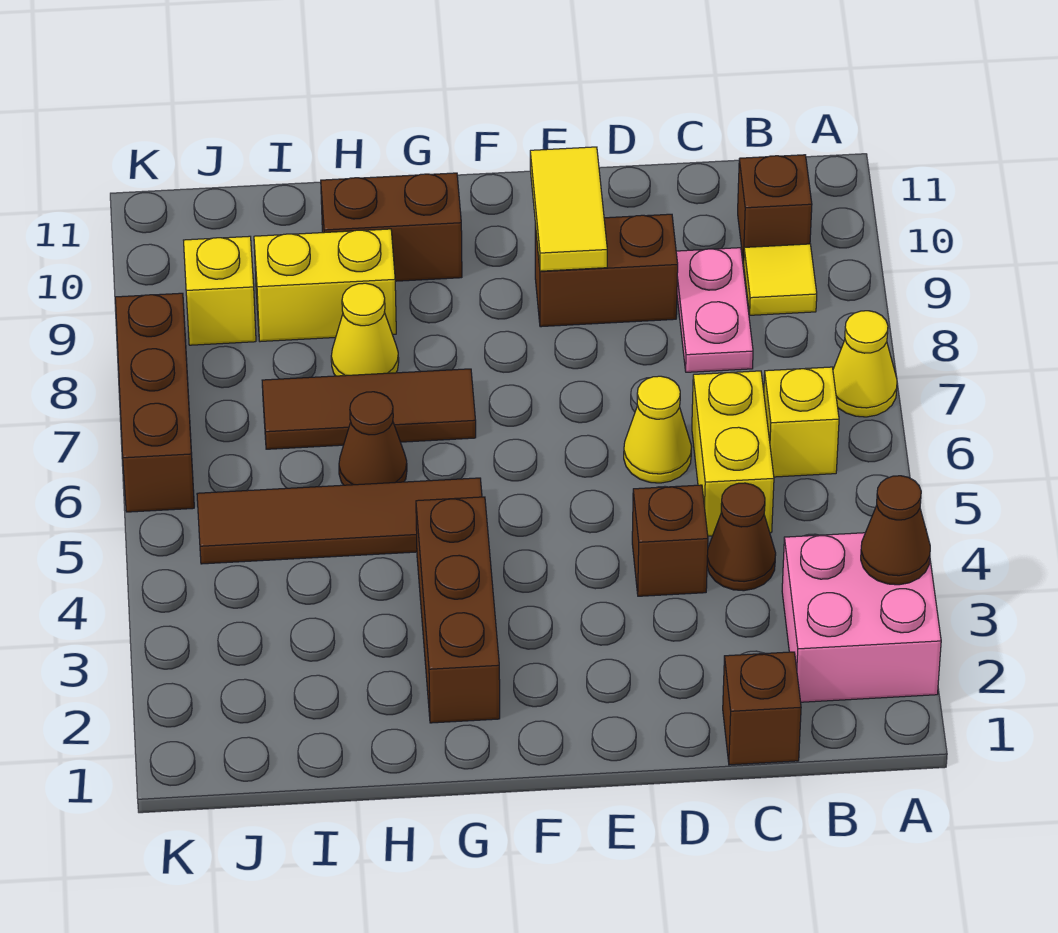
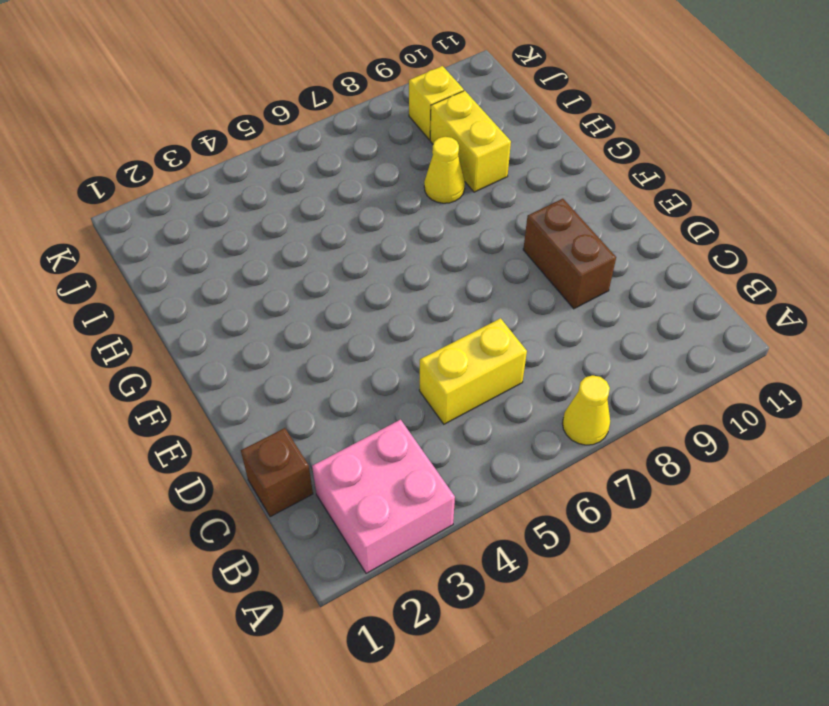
none -> yellow brick B6 level 1
none -> yellow tile B9 level 1
none -> brown brick B10 level 1

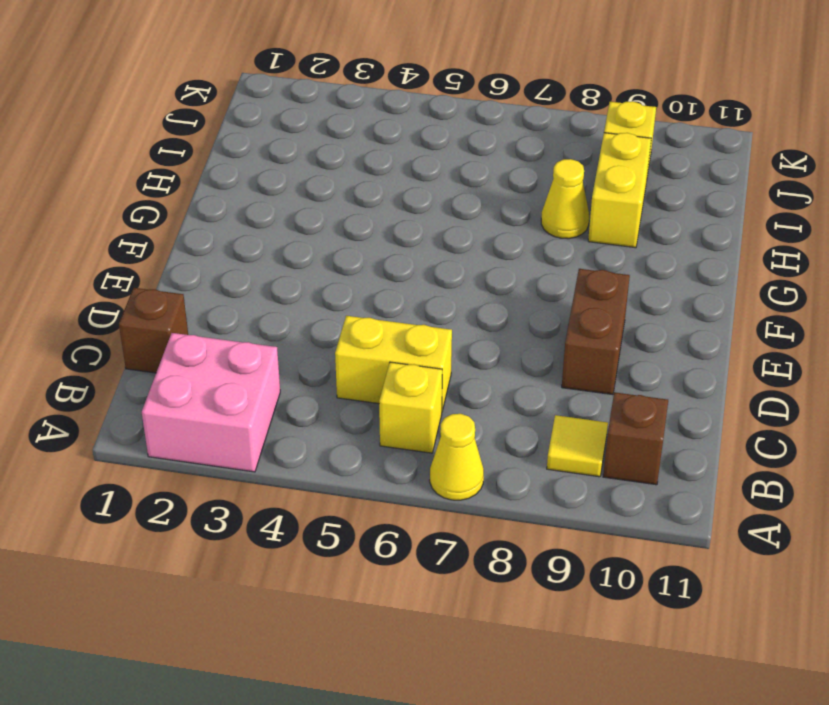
none -> brown cone C4 level 1
none -> pink plate C8:C9 level 1
none -> brown brick D4 level 1

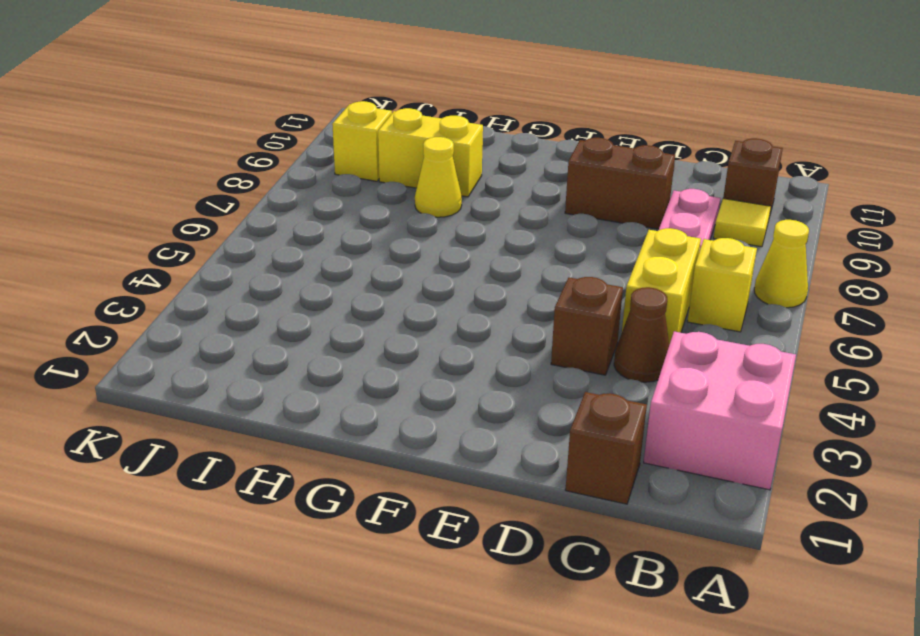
none -> yellow cone D6 level 1
none -> brown brick G2:G4 level 1
none -> brown tile G5:J5 level 1

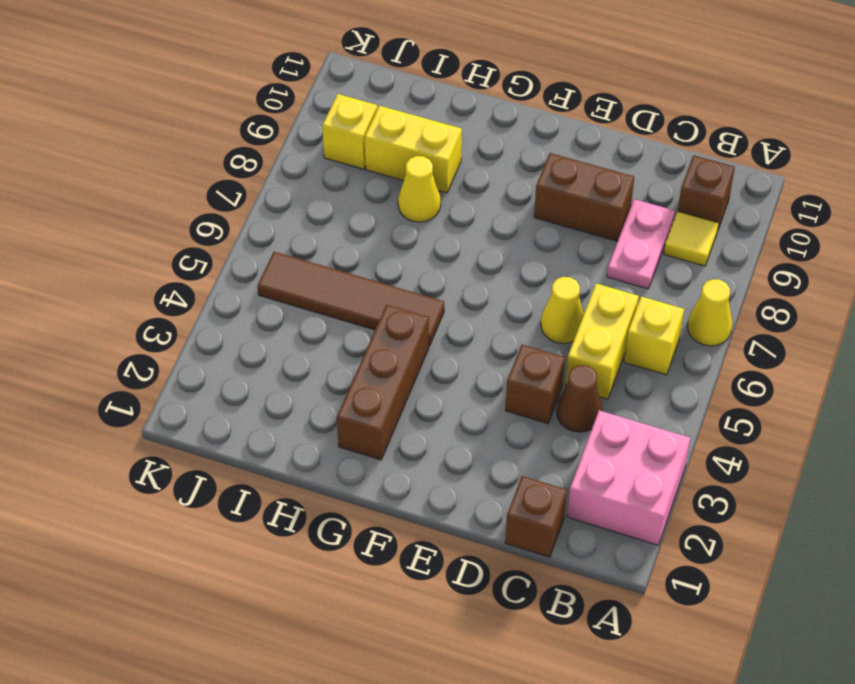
none -> brown tile G7:I7 level 1
none -> brown brick G10:H10 level 1
none -> brown cone H6 level 1

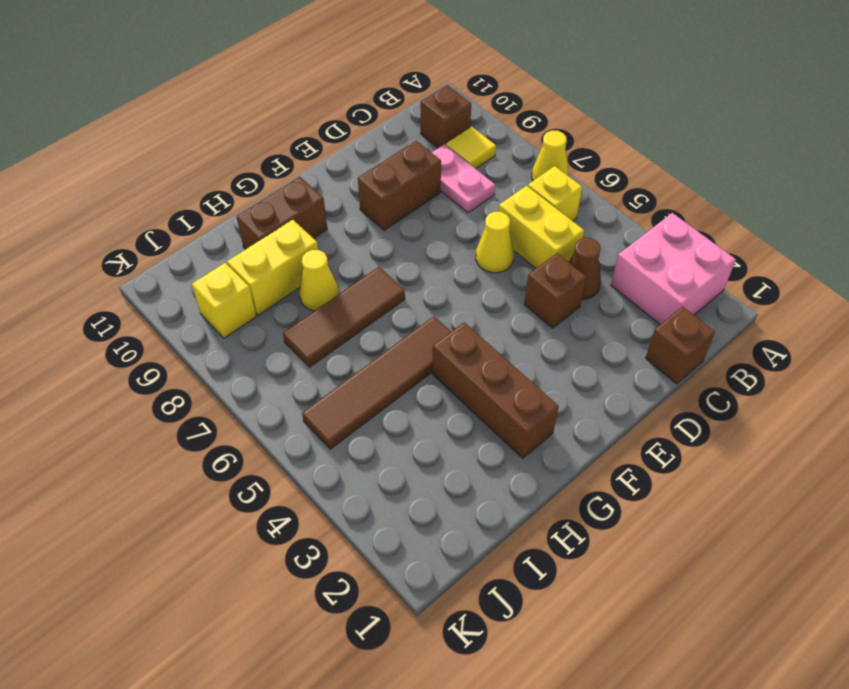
none -> brown cone H6 level 1
none -> brown brick K6:K8 level 1
none -> brown cone A3 level 2

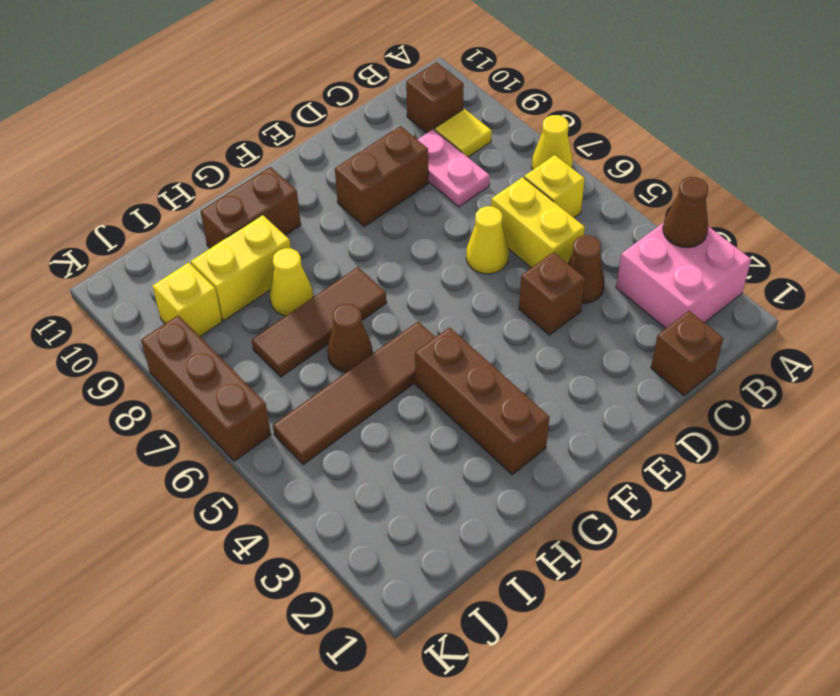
none -> yellow tile E9:E10 level 2

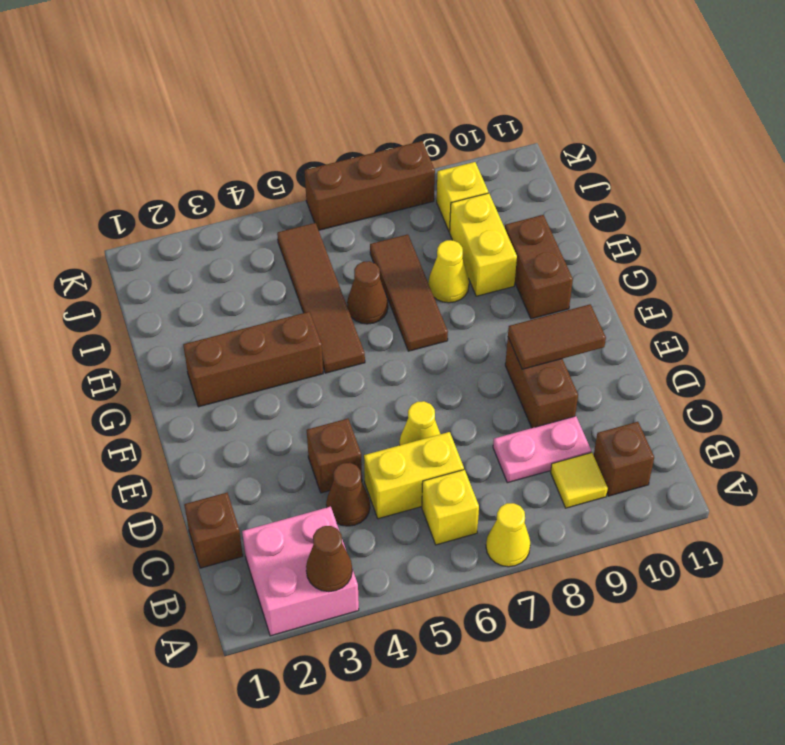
brown tile E9:E10 level 2 -> yellow tile E9:E10 level 2

